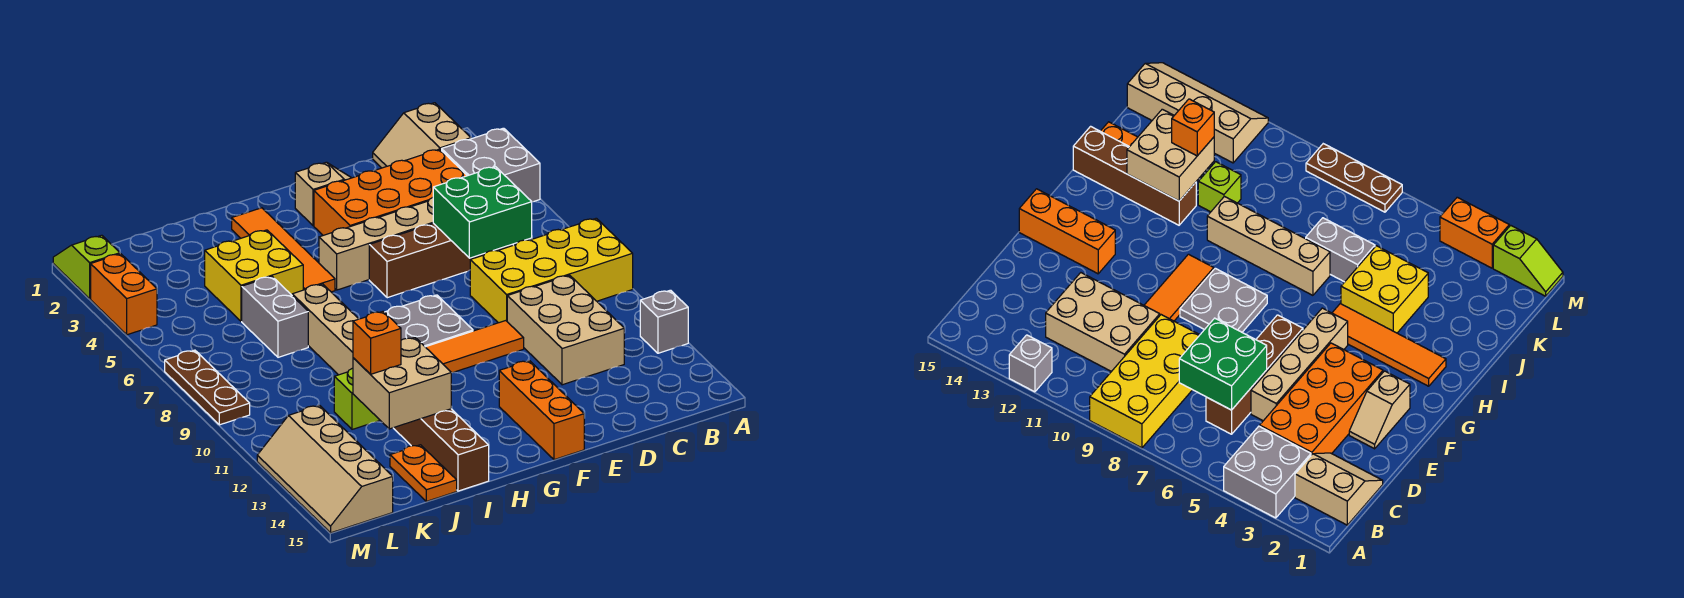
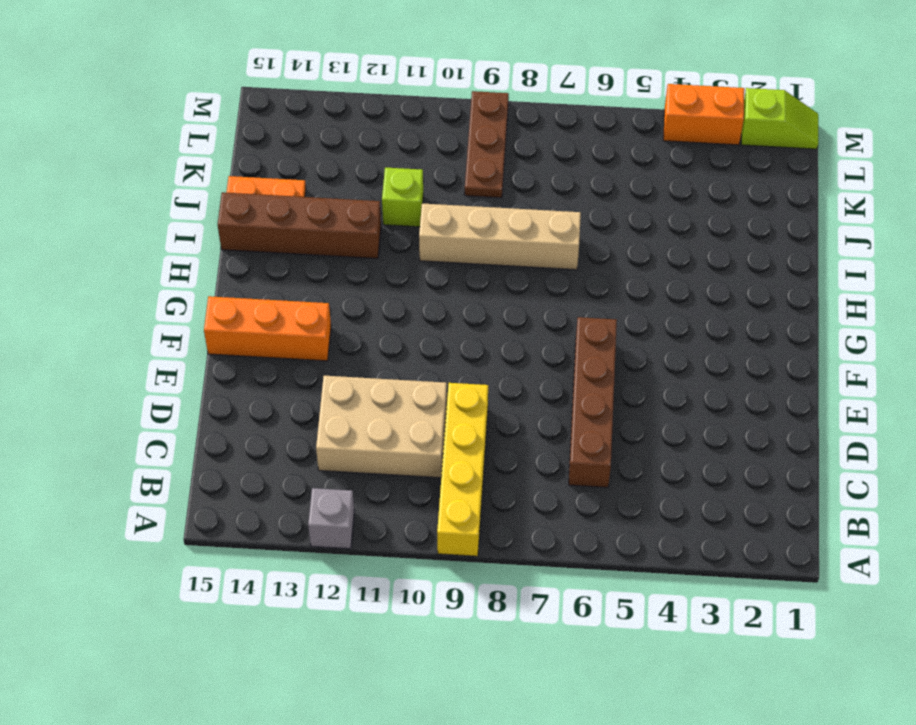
yellow brick A9:D9 level 1 -> yellow brick A8:D9 level 1
brown plate K9:M9 level 1 -> brown plate M7:M9 level 1
none -> grey brick A3:B4 level 1
none -> tan slope B1:C2 level 1 top B
none -> orange brick C3:F4 level 1

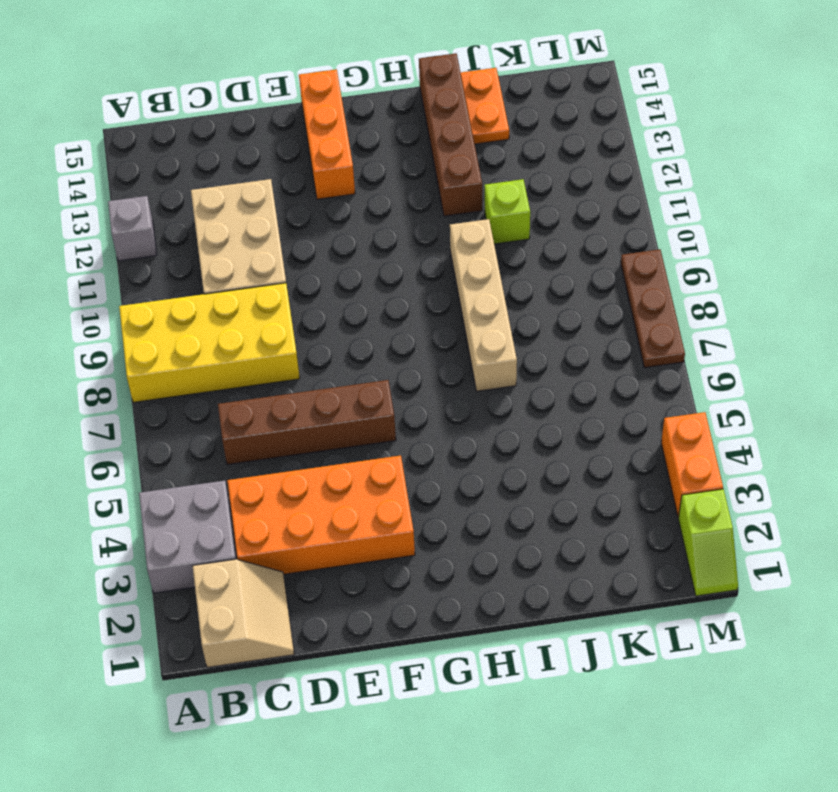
none -> tan brick D5:G5 level 1
none -> tan slope E2:F2 level 1 top F
none -> orange tile E10:G10 level 1

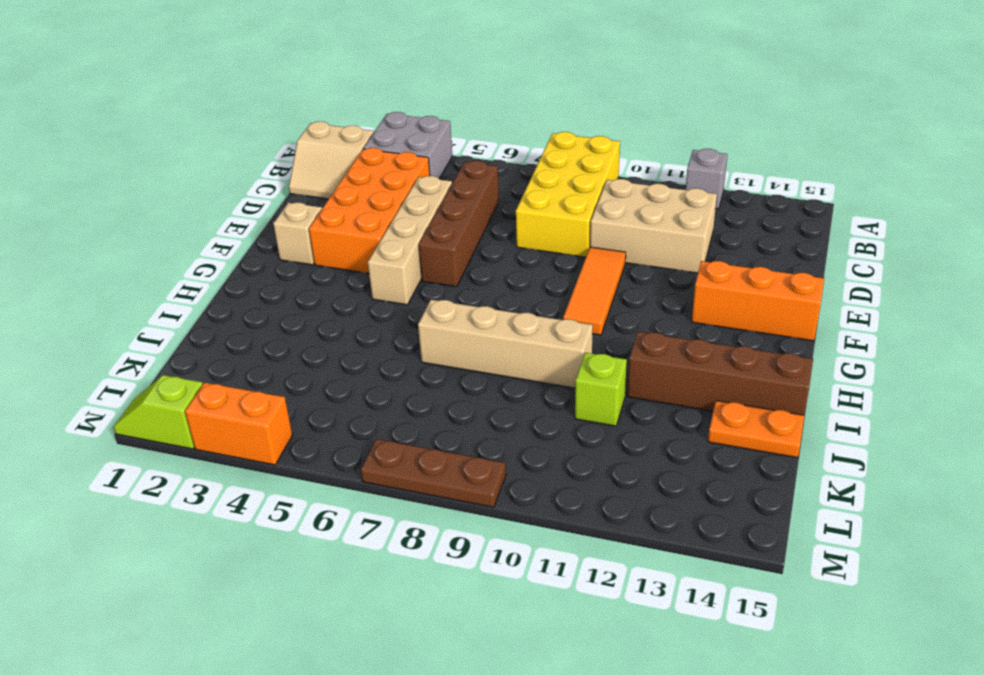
none -> grey plate F8:G9 level 1
none -> orange tile H2:H5 level 1
none -> yellow brick I4:J5 level 1

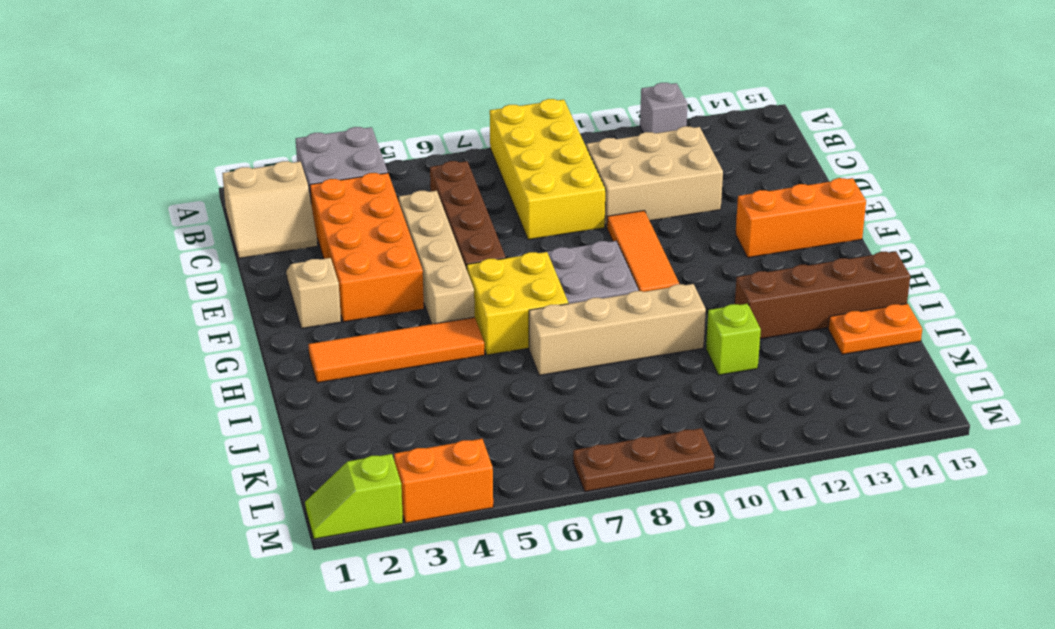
yellow brick G6:H7 level 1 -> yellow brick I4:J5 level 1
none -> grey brick J6:J7 level 1
none -> tan slope L12:M15 level 1 top L
none -> green brick C6:D7 level 2

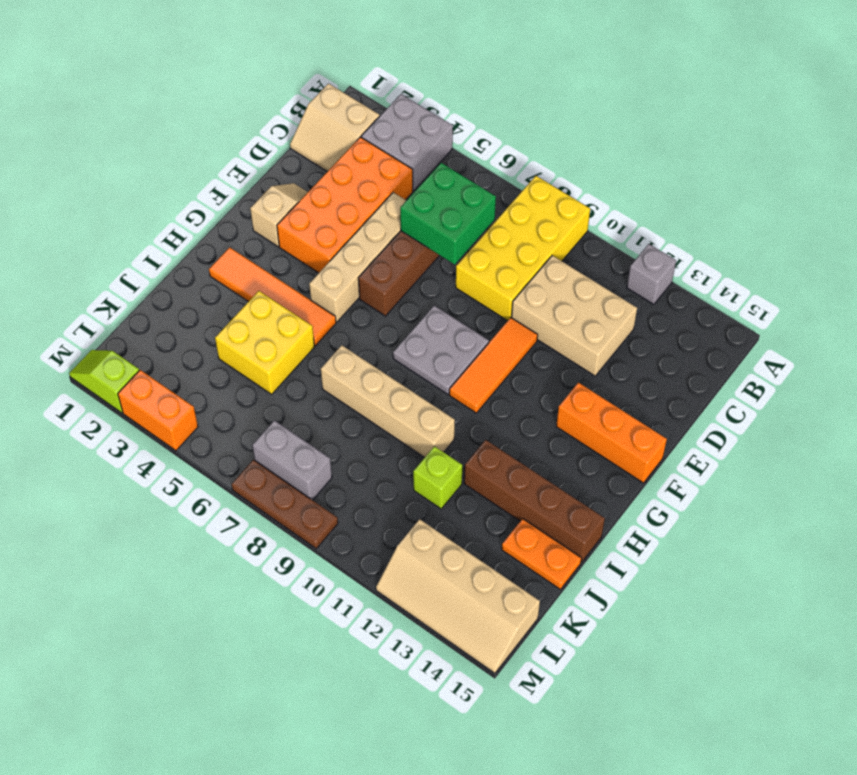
grey brick L7:L8 level 1 -> grey brick J6:J7 level 1
none -> tan brick I12:J13 level 2
none -> orange brick J12 level 3

